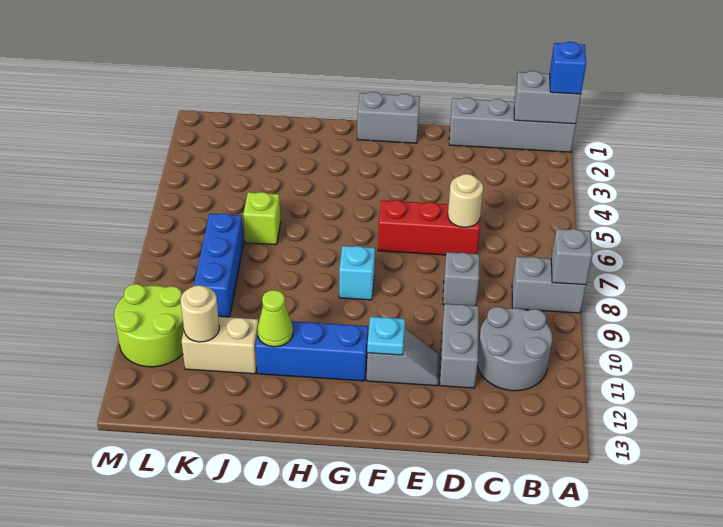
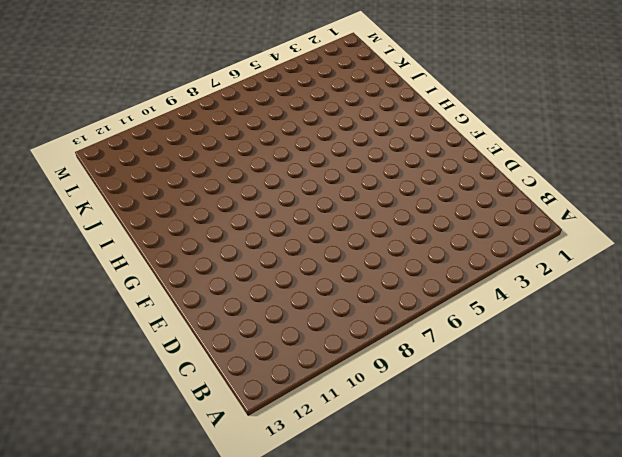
none -> grey brick A1:D1 level 1
none -> grey brick A8:B8 level 1
none -> grey round brick B10:C11 level 1

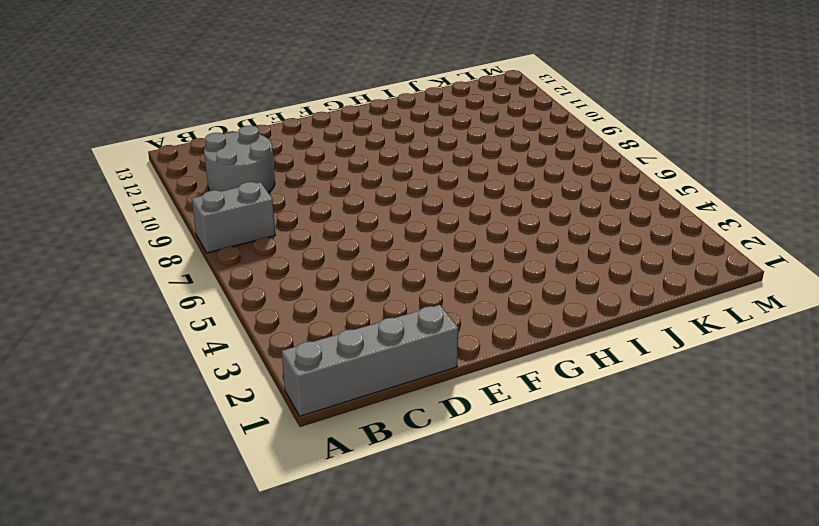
none -> red brick D6:F6 level 1
none -> grey brick D8 level 1
none -> grey brick D10:D11 level 1

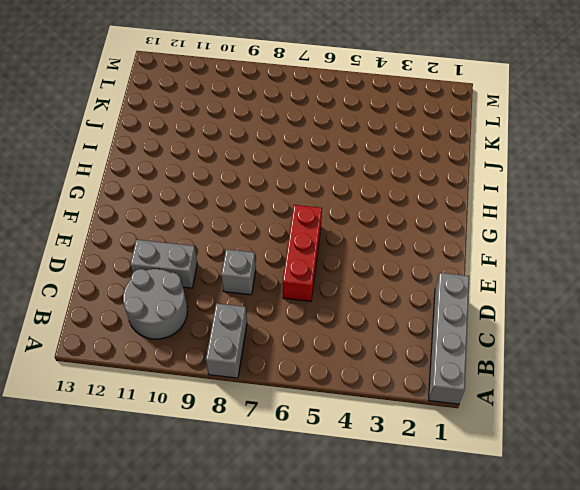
none -> grey slope E11:F11 level 1 top F
none -> grey brick F1:G1 level 1
none -> cyan brick G8 level 1

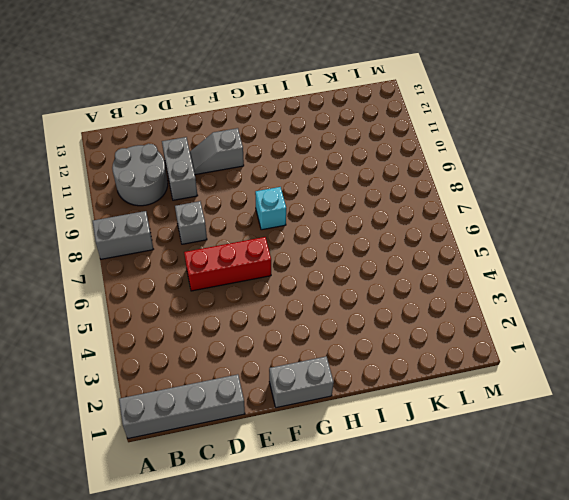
none -> blue brick G11:I11 level 1
none -> lime brick J6 level 1
none -> tan brick J11:K11 level 1

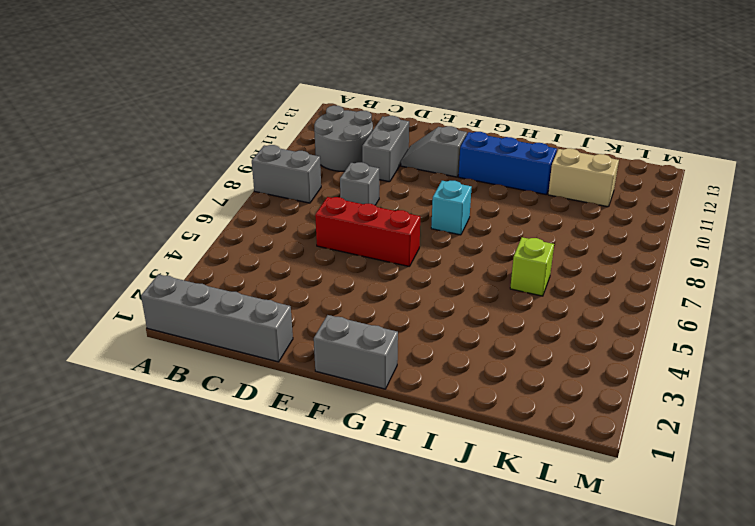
none -> blue brick K7:K9 level 1
none -> lime round brick L10:M11 level 1
none -> grey brick A1:B1 level 2

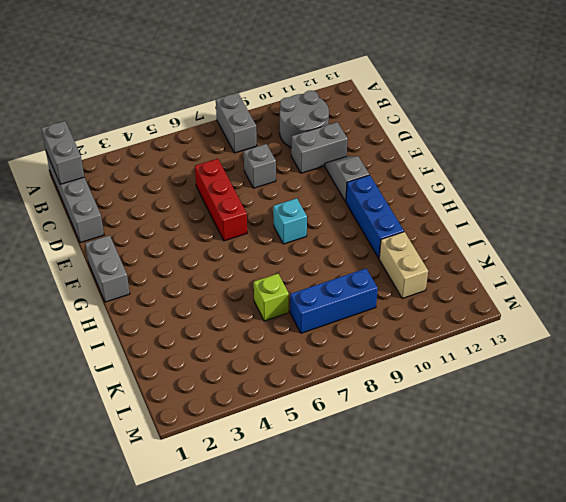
none -> lime round brick L10:M11 level 1
none -> grey brick A8 level 2
none -> tan round brick D6 level 2

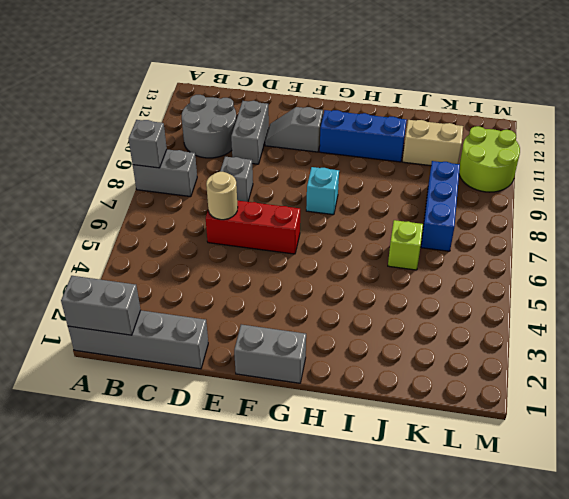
none -> cyan plate F11 level 2
none -> lime cone I11 level 2
none -> tan round brick K11 level 2

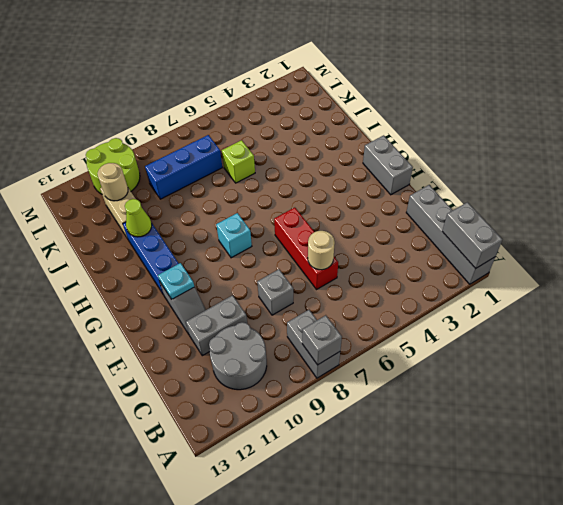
none -> blue brick A1 level 3

